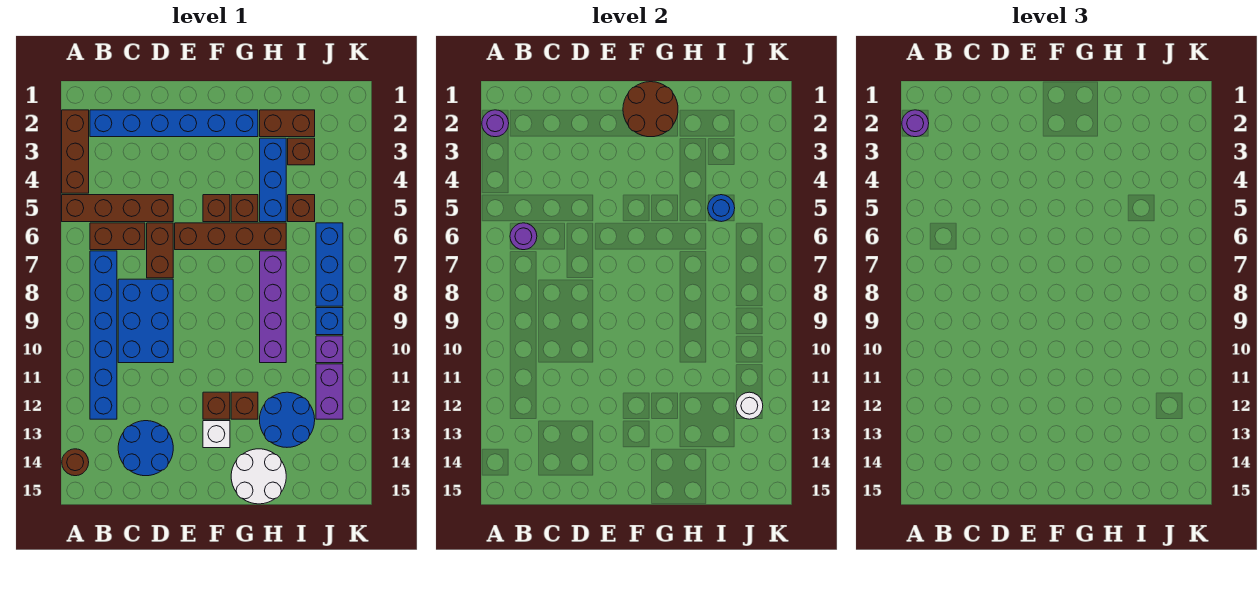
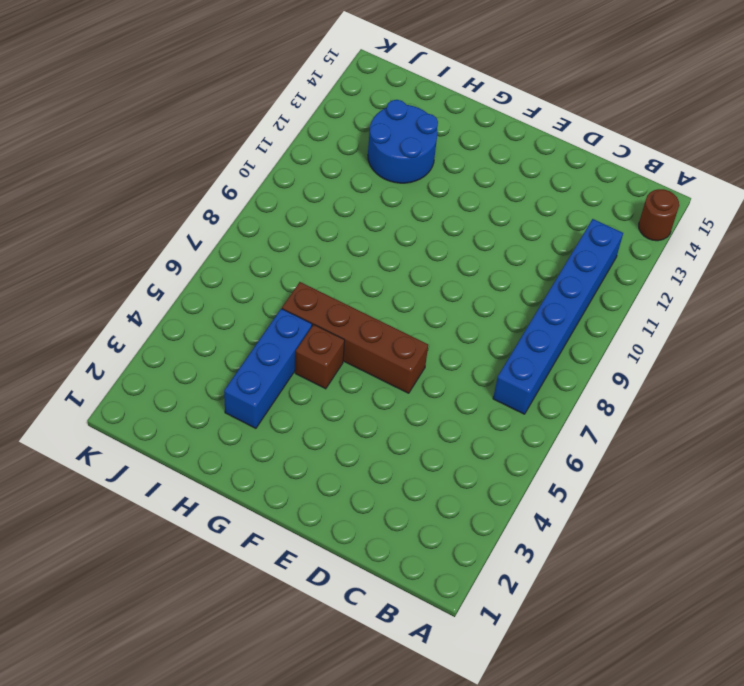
none -> brown brick A2:A4 level 1
none -> brown brick A5:D5 level 1
none -> blue brick B2:G2 level 1
none -> brown brick B6:C6 level 1

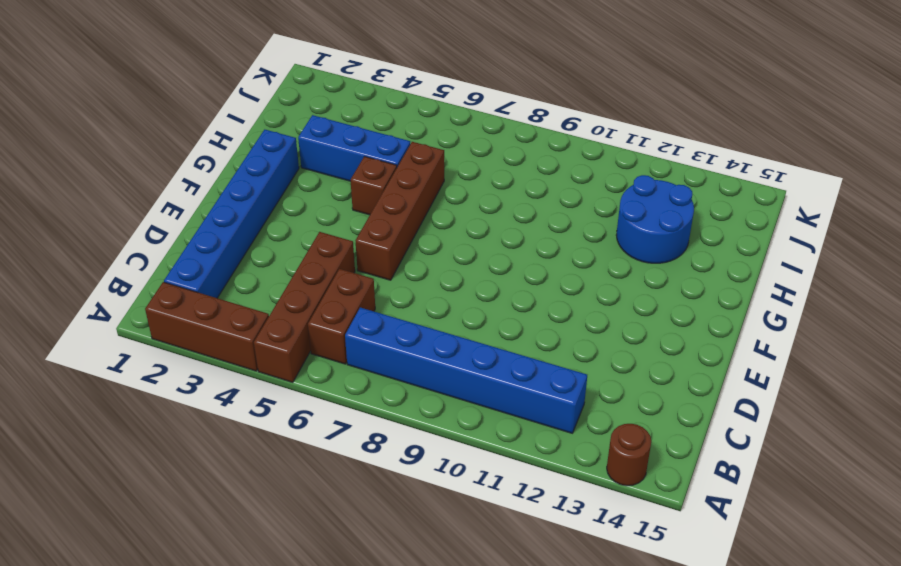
none -> blue brick C8:D10 level 1
none -> blue round brick C13:D14 level 1
none -> brown brick D6:D7 level 1
none -> brown brick F5 level 1

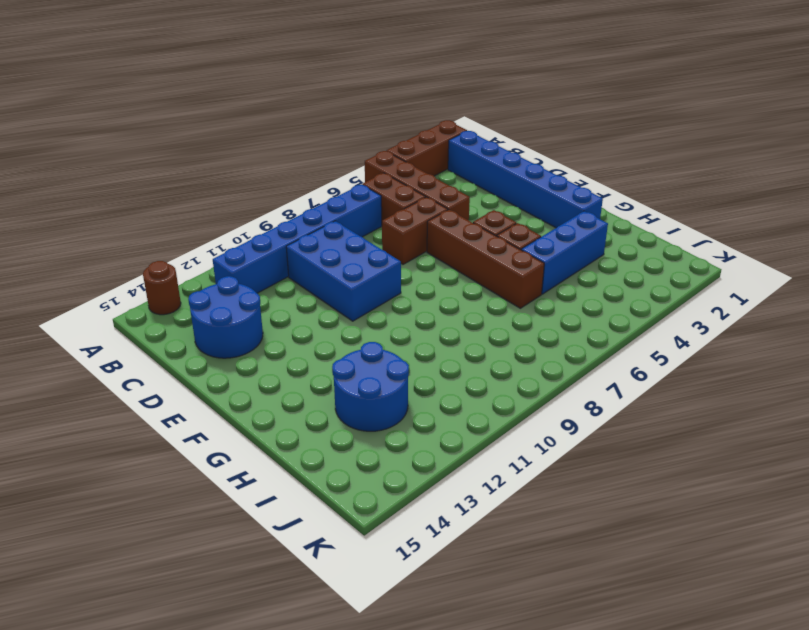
blue brick C9:E10 level 1 -> blue brick C8:D10 level 1
none -> brown brick F12 level 1
none -> white brick F13 level 1
none -> brown brick G12 level 1
none -> white round brick G14:H15 level 1

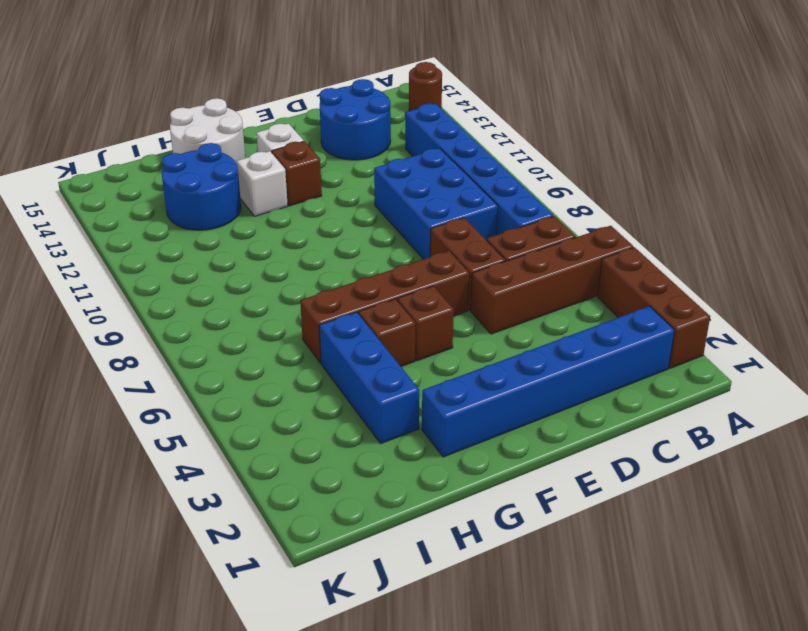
white brick G12 level 1 -> brown brick G12 level 1
none -> brown brick H2:I2 level 1
none -> purple brick H7:H10 level 1
none -> brown brick I3 level 1
none -> brown brick I5 level 1

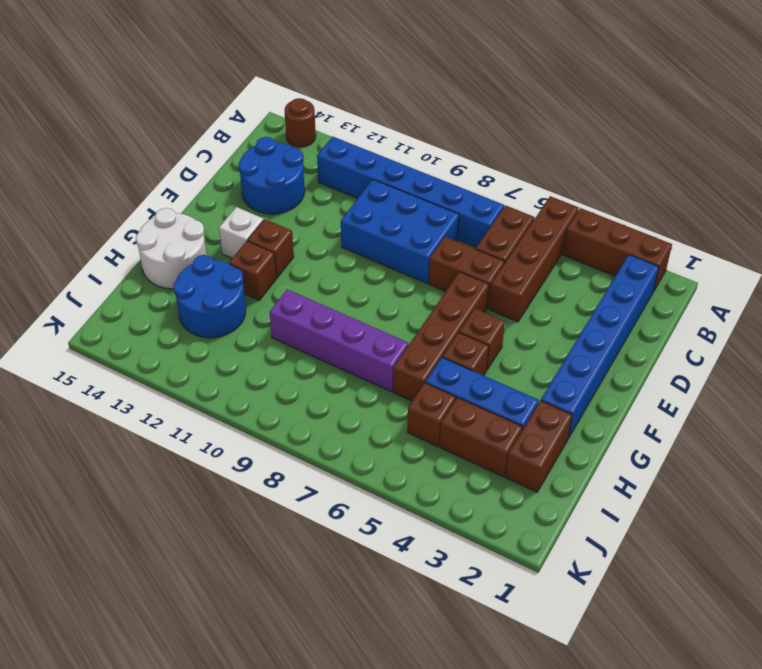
brown brick I3:I4 level 1 -> brown brick I3 level 1
none -> blue brick J6:J8 level 1
none -> blue brick J9 level 1
none -> purple brick J10 level 1
none -> purple brick J11:J12 level 1

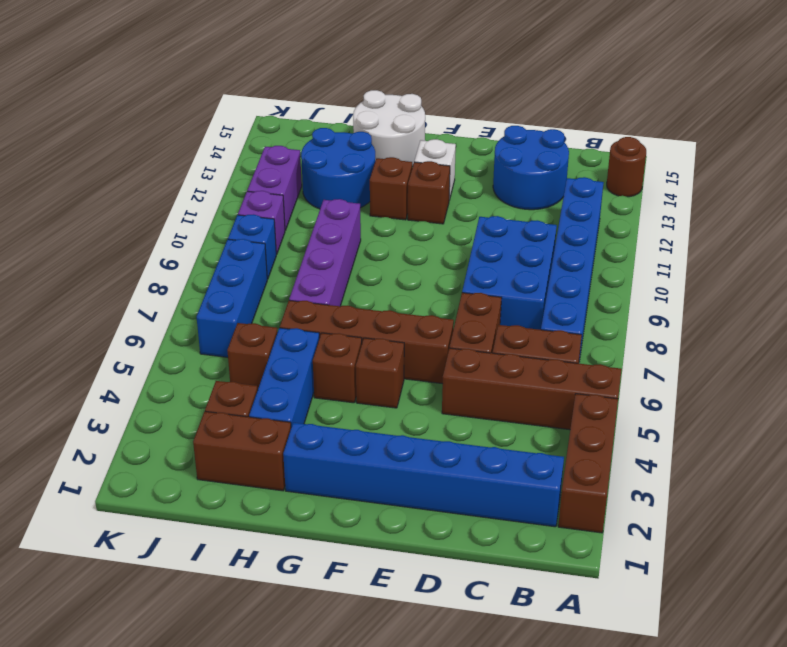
none -> purple round brick A2 level 2
none -> purple round brick B6 level 2
none -> brown round brick F1:G2 level 2
none -> blue round brick I5 level 2

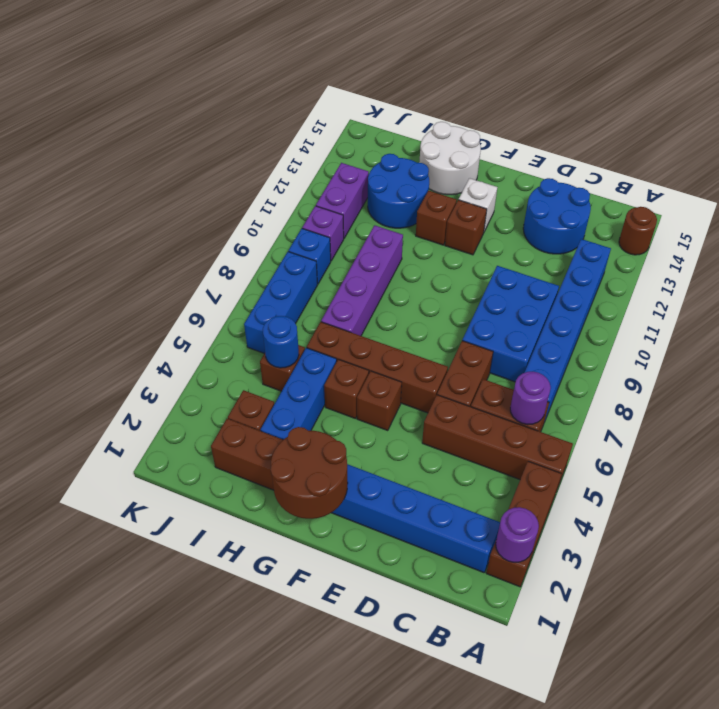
none -> white round brick J12 level 2
none -> purple round brick A2 level 3

